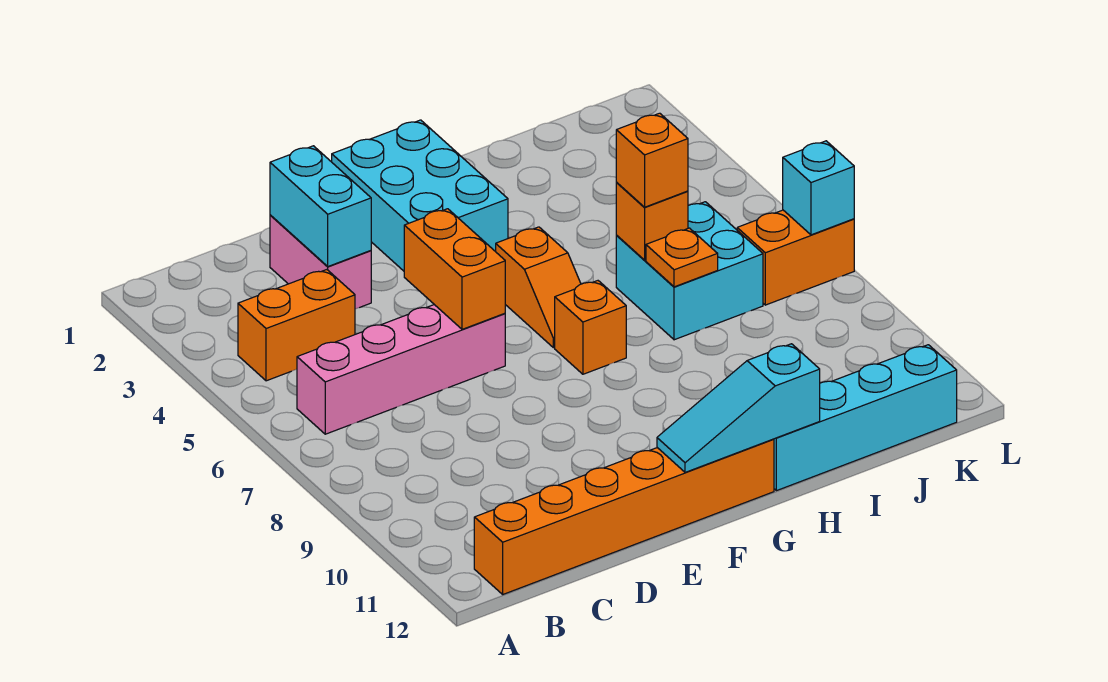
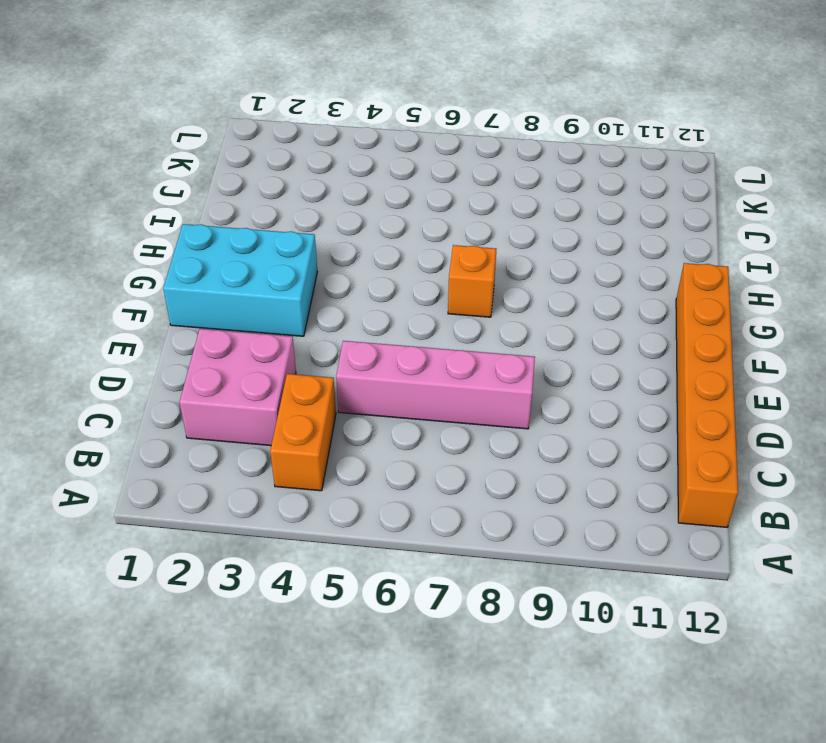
pink brick C2:D3 level 1 -> pink brick D2:D3 level 1
pink brick D5:D8 level 1 -> pink brick B6:E6 level 1
none -> orange slope G5:G6 level 1 top 5
none -> cyan brick H12:K12 level 1
none -> cyan brick I6:J7 level 1

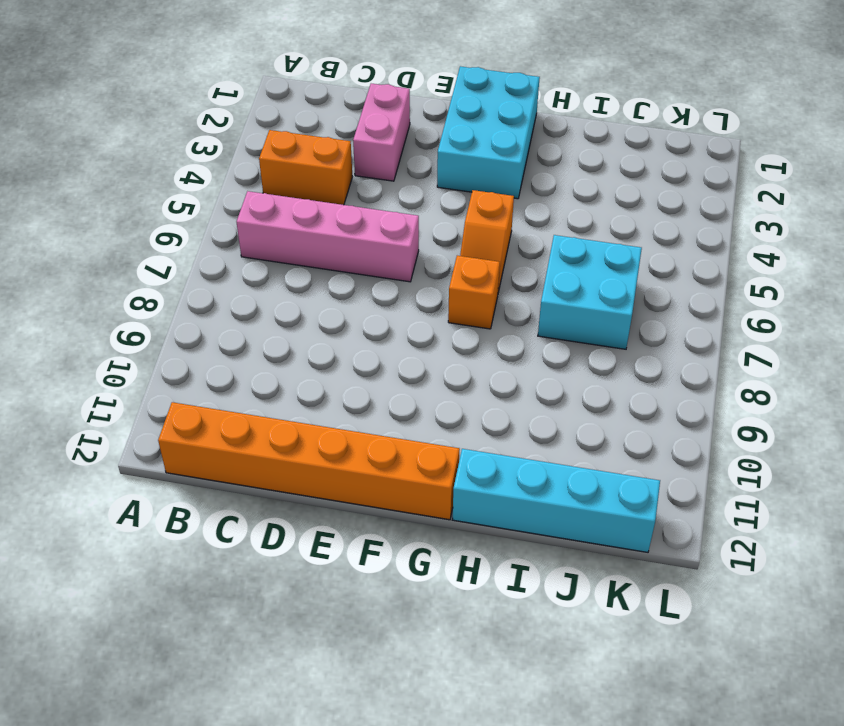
none -> orange brick K7:L7 level 1
none -> cyan brick D2:D3 level 2
none -> orange brick E5:E6 level 2

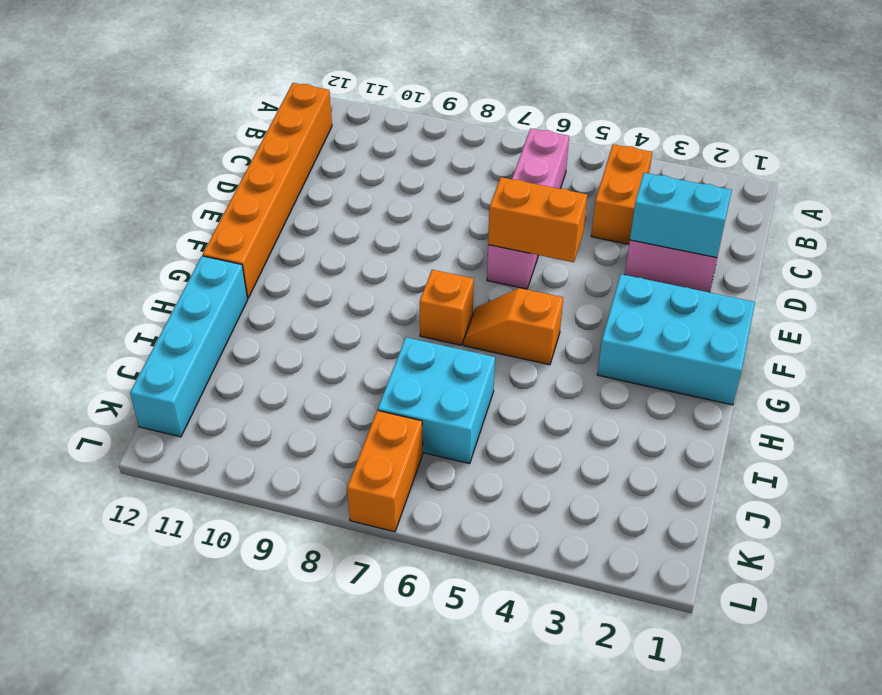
none -> cyan slope F12:H12 level 2 top H
none -> orange brick I6 level 2
none -> orange plate I7 level 2

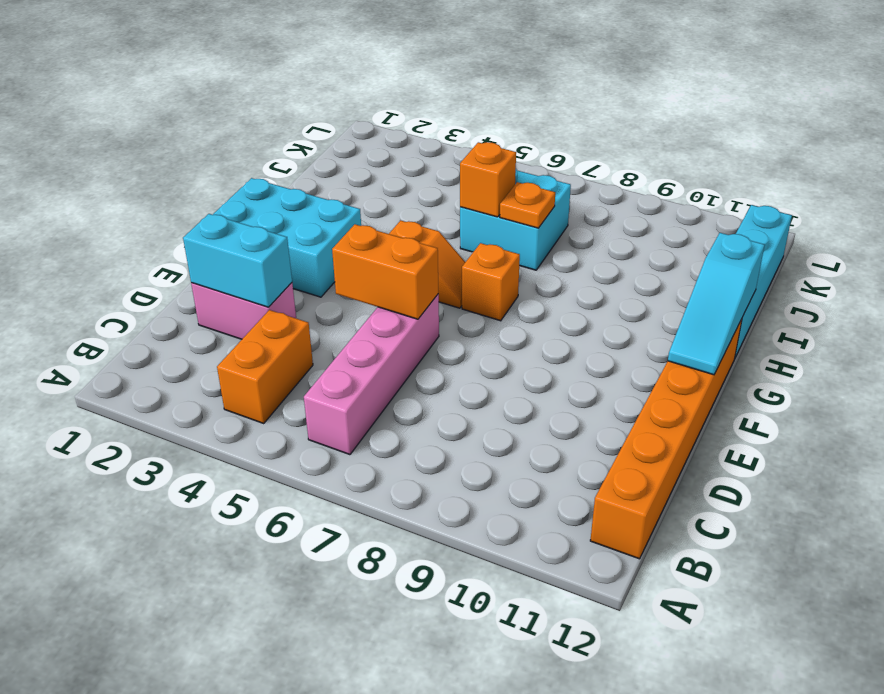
none -> orange brick K7:L7 level 1
none -> cyan brick L7 level 2
none -> orange brick I6 level 3

